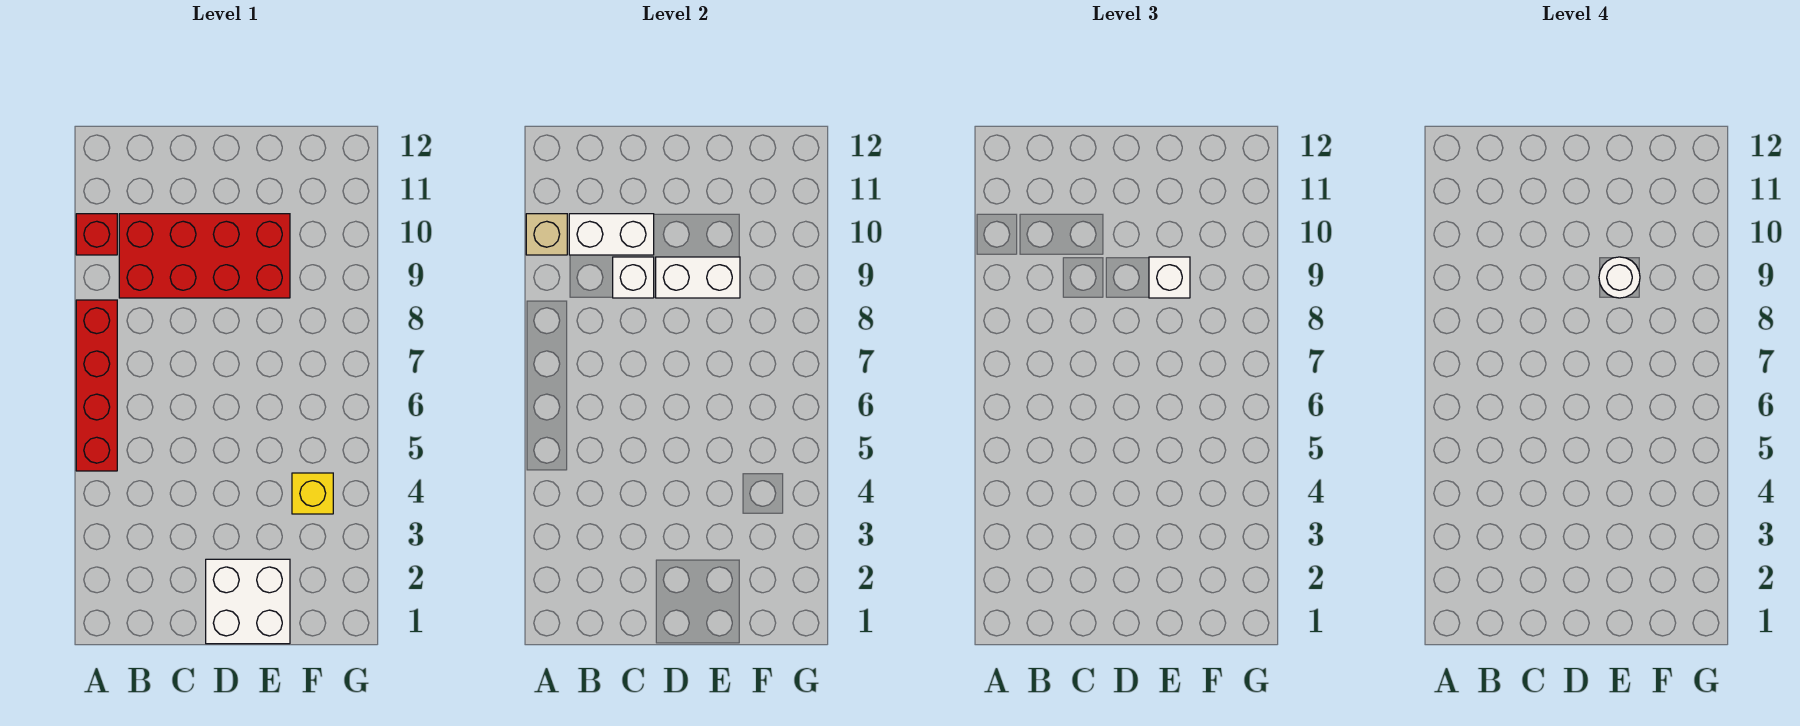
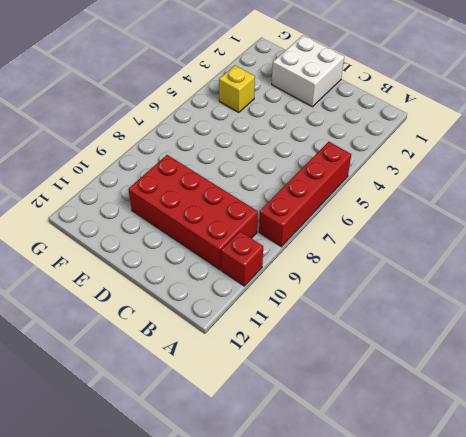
none -> tan brick A10 level 2
none -> white brick B10:C10 level 2

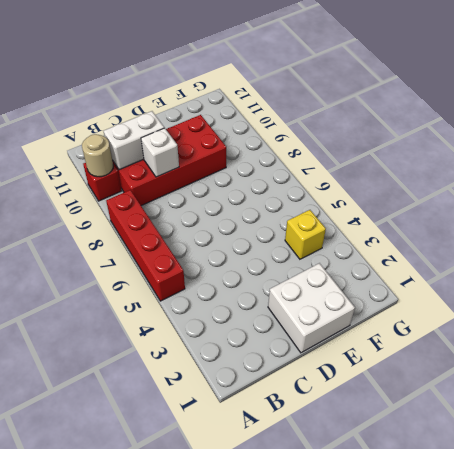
tan round brick A10 level 2 -> tan brick A10 level 2
none -> white brick D9:E9 level 2
none -> white brick E9 level 3

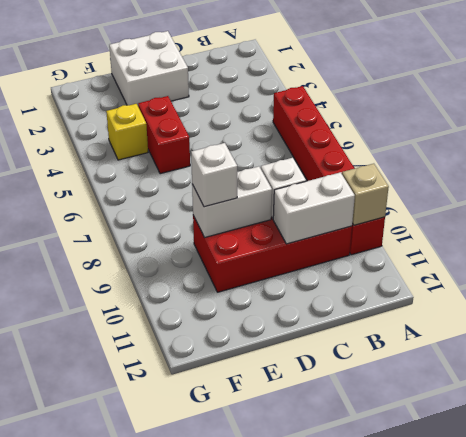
red brick E4:E5 level 1 -> none
none -> white round brick E9 level 4

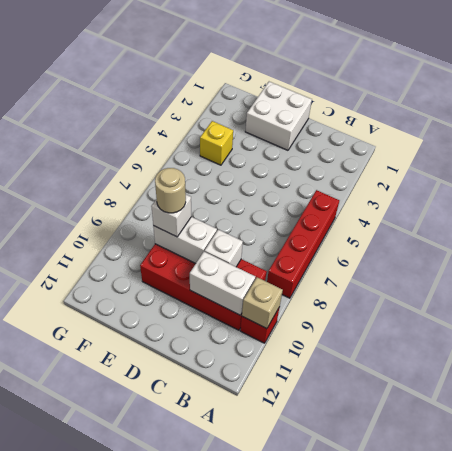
tan round brick E9 level 4 -> white round brick E9 level 4

